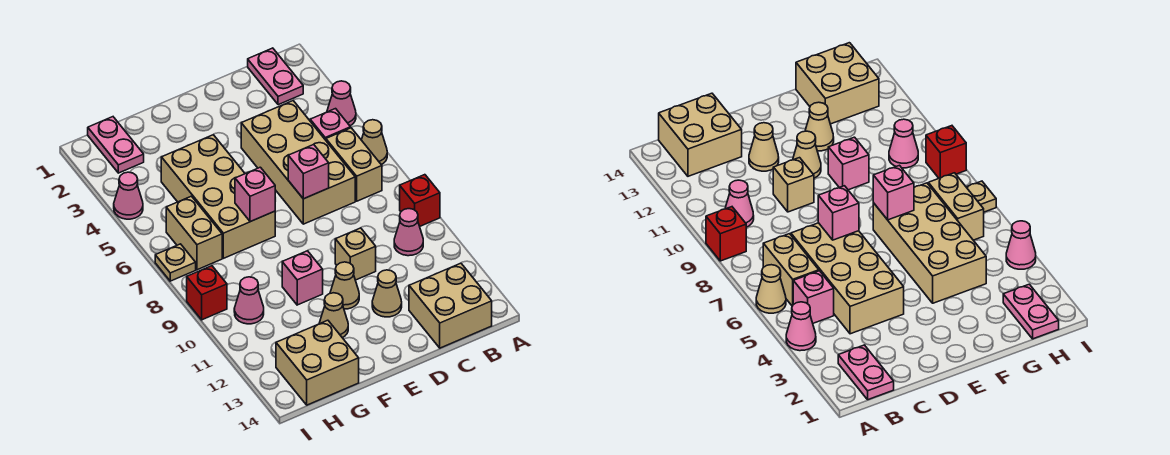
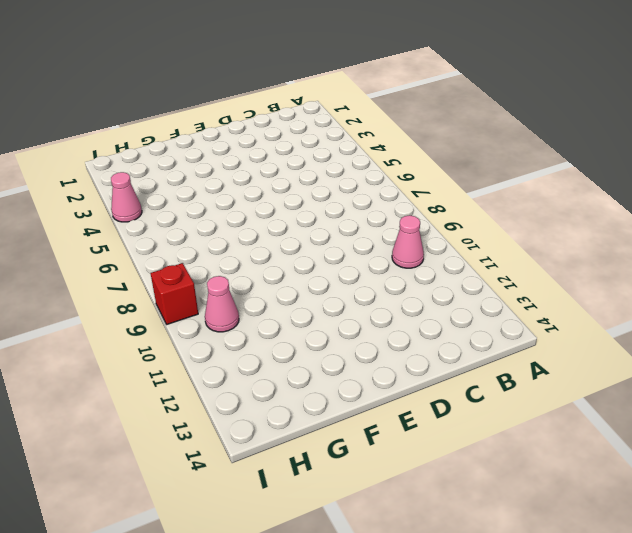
none -> pink cone A4 level 1
none -> tan cone A6 level 1
none -> red brick A9 level 1

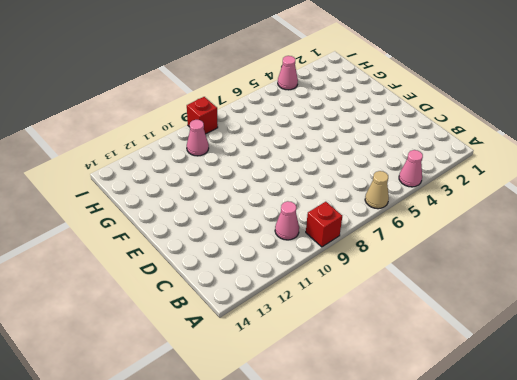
none -> pink plate B1:B2 level 1
none -> pink brick B5 level 1
none -> tan brick B6:B7 level 1

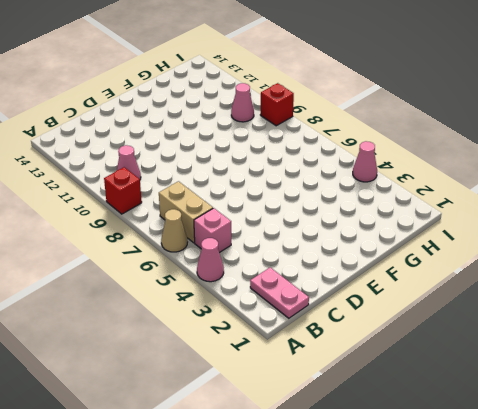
none -> tan brick B13:C14 level 1
none -> tan brick C4:D7 level 1
none -> tan brick D10 level 1

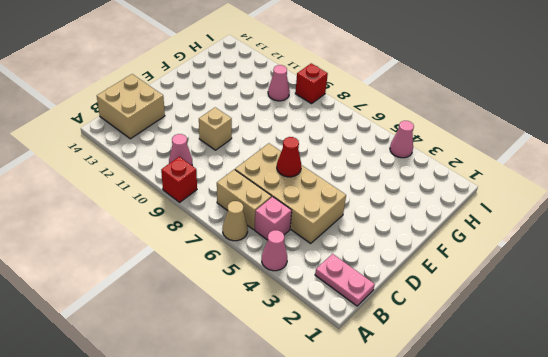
red cone D6 level 2 -> none
none -> tan cone D12 level 1
none -> tan cone E11 level 1
none -> tan brick F4:G7 level 1

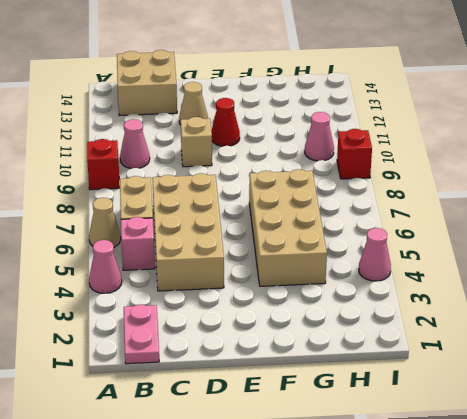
red cone E11 level 1 -> tan cone E11 level 1
none -> pink brick F10 level 1
none -> tan cone F12 level 1
none -> tan brick G13:H14 level 1

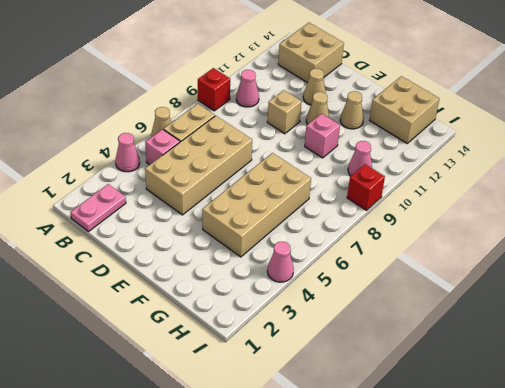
none -> pink plate H1:H2 level 1
none -> tan brick H6:H7 level 1
none -> tan plate I7 level 1

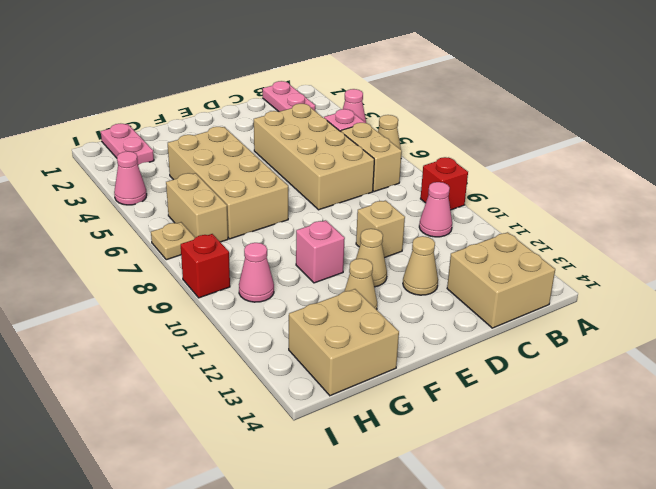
none -> pink brick D7 level 2
none -> pink brick F7 level 2

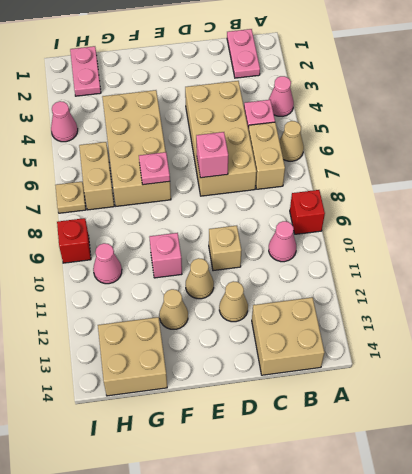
pink plate F7 level 2 -> pink brick F7 level 2

